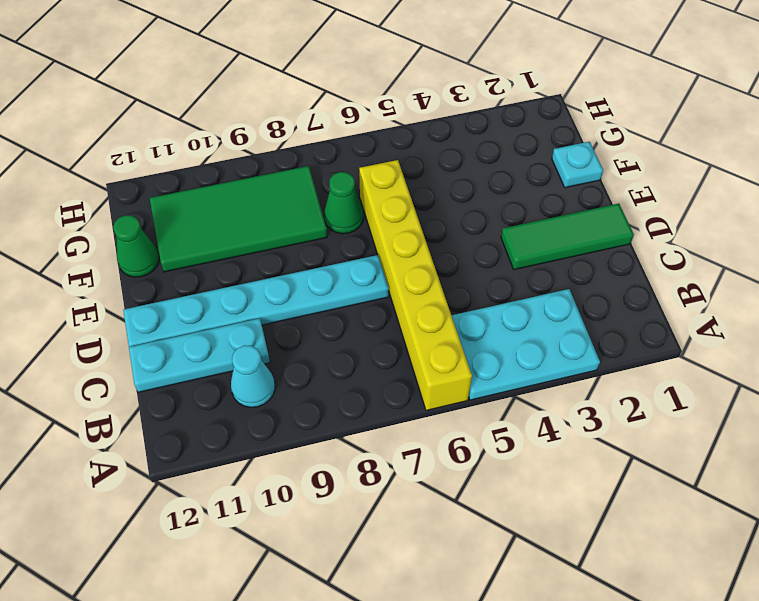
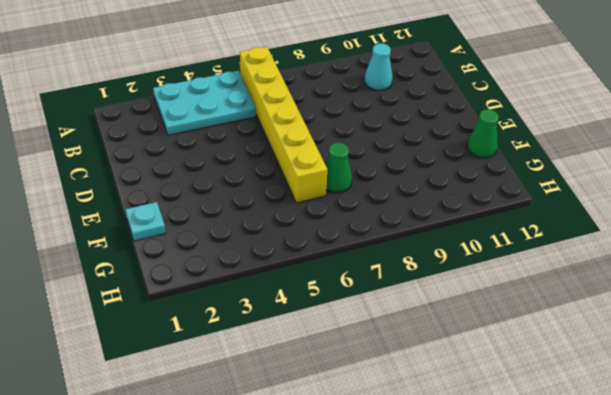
none -> cyan plate C10:C12 level 1
none -> green tile D1:D3 level 1

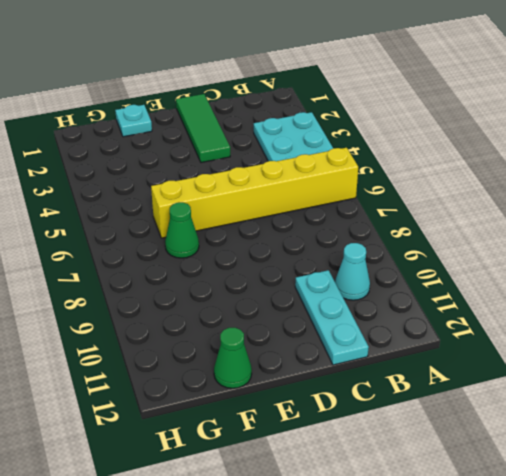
none -> cyan plate D7:D12 level 1
none -> green tile F8:G11 level 1

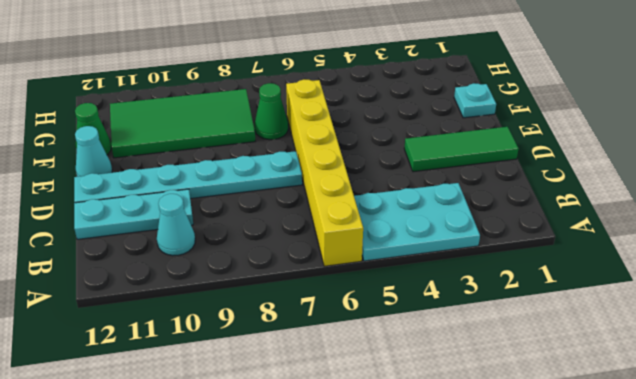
cyan cone E12 level 1 -> none

